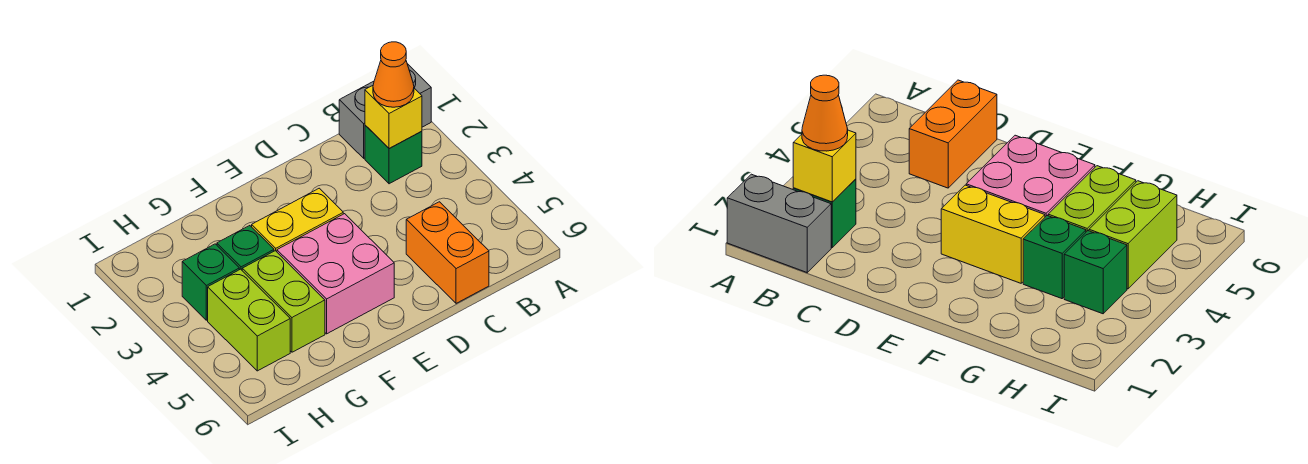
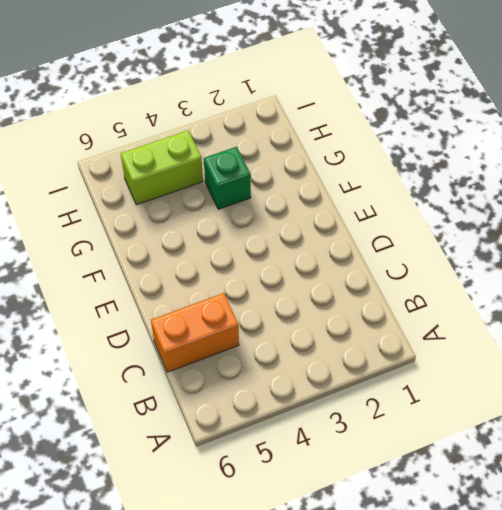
none -> grey brick A1:B1 level 1
none -> green brick B2 level 1

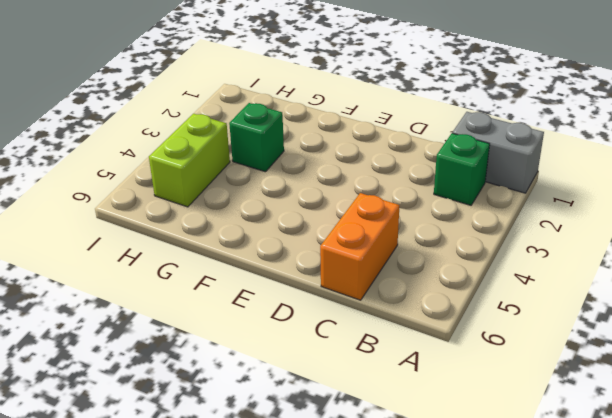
none -> yellow brick E3:F3 level 1
none -> pink brick E4:F5 level 1

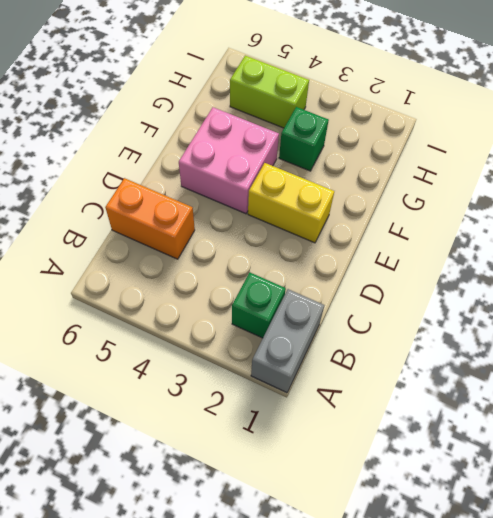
yellow brick E2:E3 level 1 -> yellow brick E3:F3 level 1
none -> lime brick G4:G5 level 1
none -> green brick H3 level 1

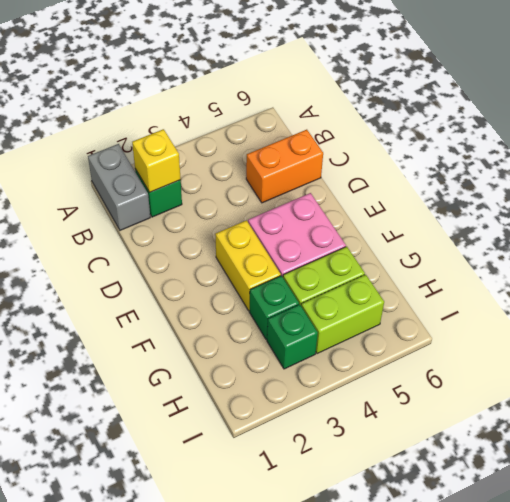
none -> orange cone B2 level 3

